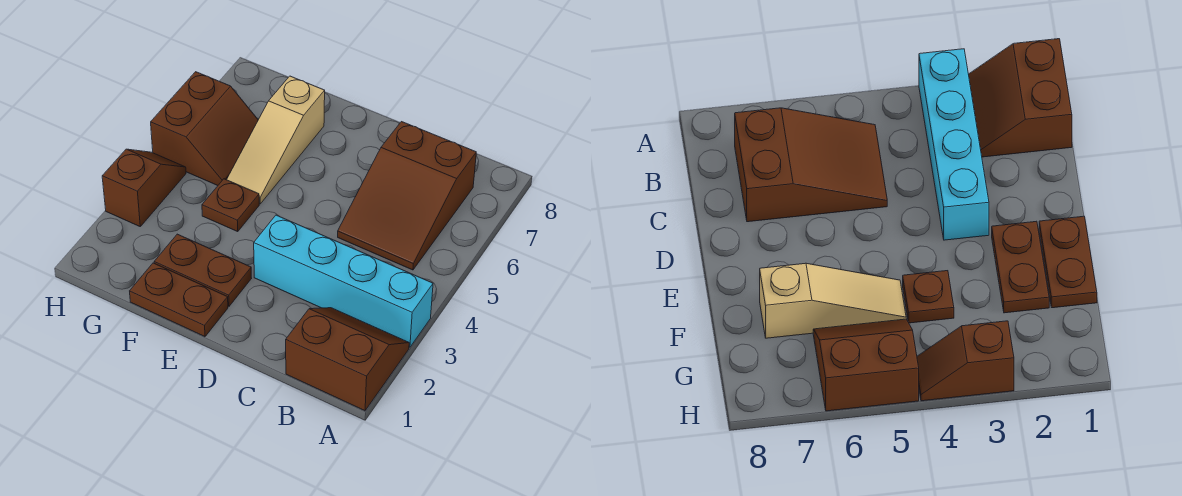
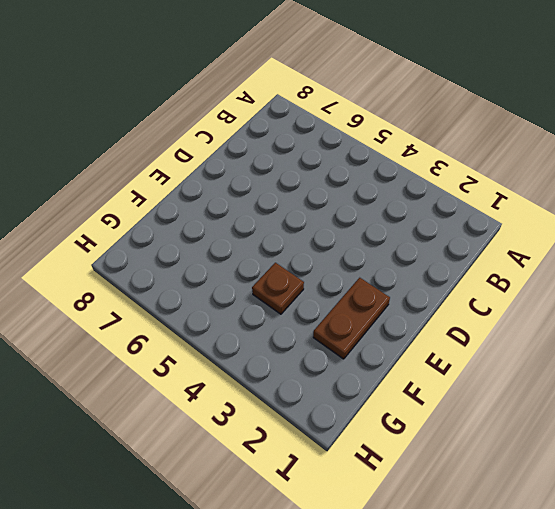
none -> brown slope A1:B2 level 1 top 1
none -> cyan brick A3:D3 level 1

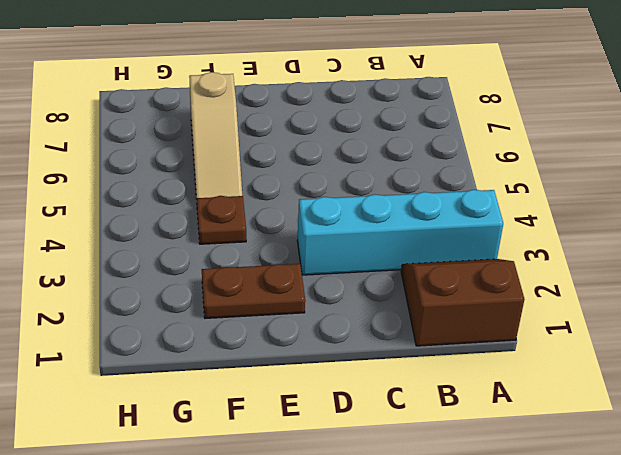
none -> brown slope B5:C7 level 1 top 7
none -> brown plate E1:F1 level 1

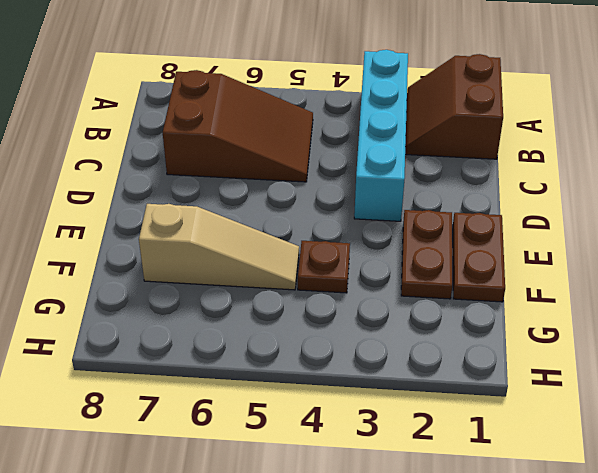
none -> brown slope G5:H6 level 1 top H
none -> brown slope H3:H4 level 1 top 3

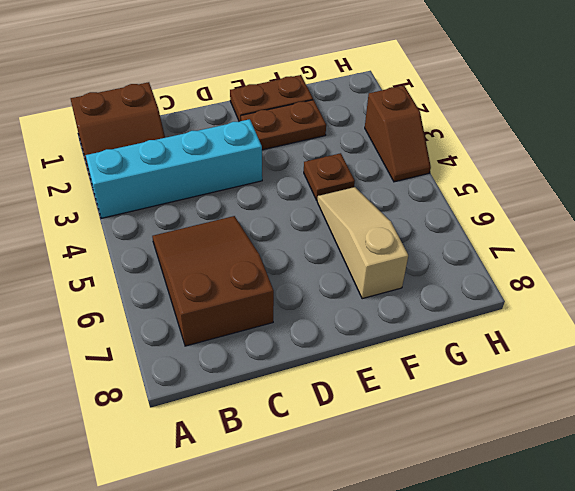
none -> brown slope G5:H6 level 1 top H

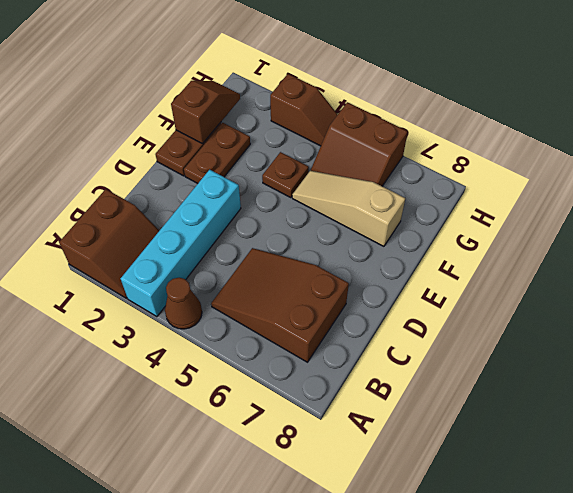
brown cone A4 level 1 -> none
brown slope F1:G1 level 2 top F -> none

